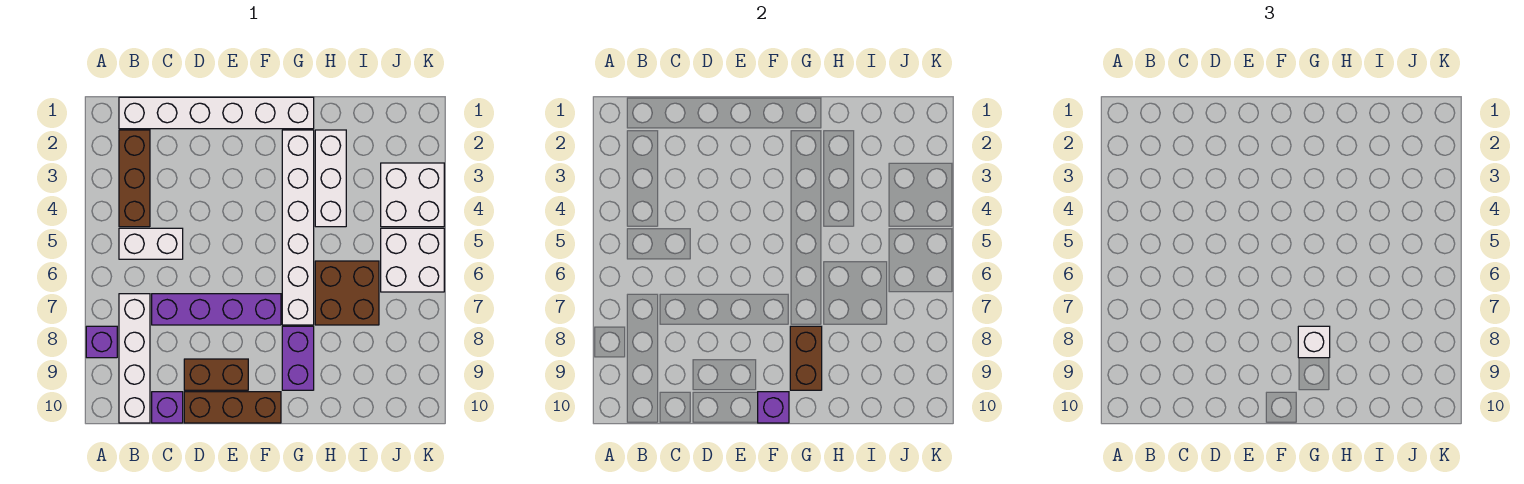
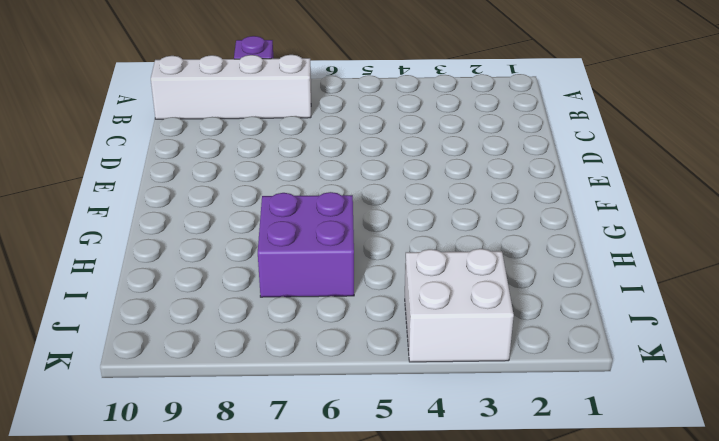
purple brick H6:I7 level 1 -> brown brick H6:I7 level 1
none -> white brick B1:G1 level 1
none -> brown brick B2:B4 level 1
none -> white brick B5:C5 level 1

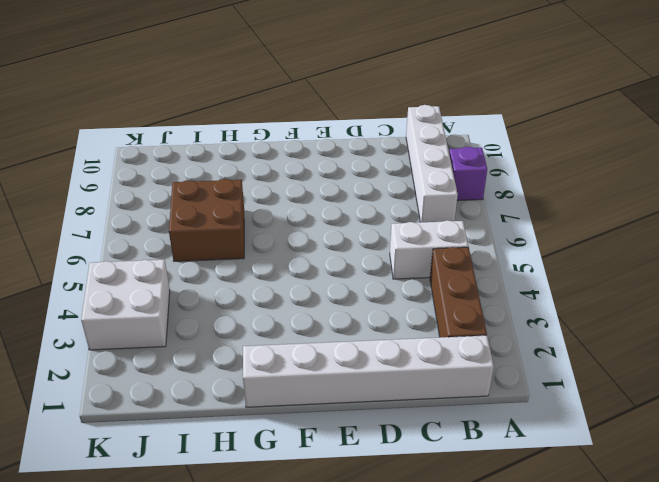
none -> purple brick C7:F7 level 1
none -> purple brick C10 level 1
none -> brown brick D9:E9 level 1

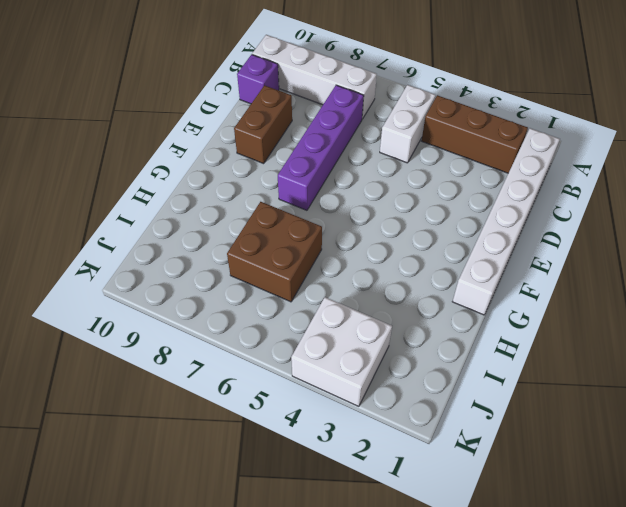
none -> purple brick A8 level 1
none -> brown brick D10:F10 level 1
none -> white brick G2:G7 level 1

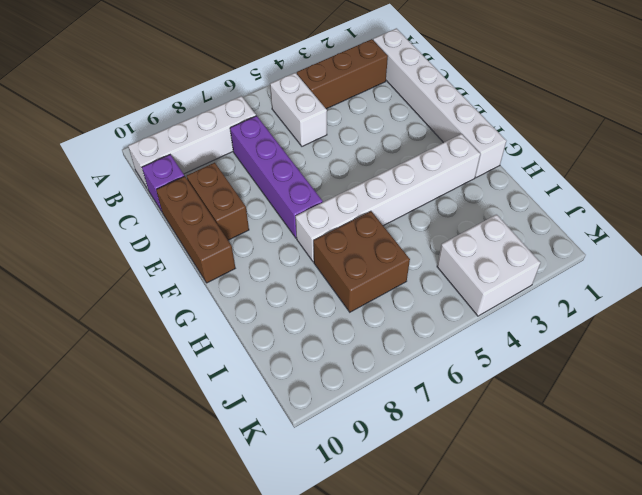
none -> purple brick A8 level 1
none -> purple brick G8:G9 level 1
none -> white brick H2:H4 level 1

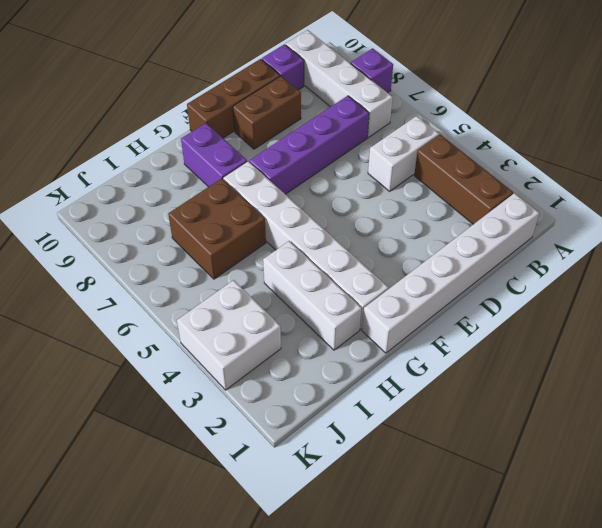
none -> white brick J5:K6 level 1
none -> purple brick F10 level 2
none -> brown brick G8:G9 level 2

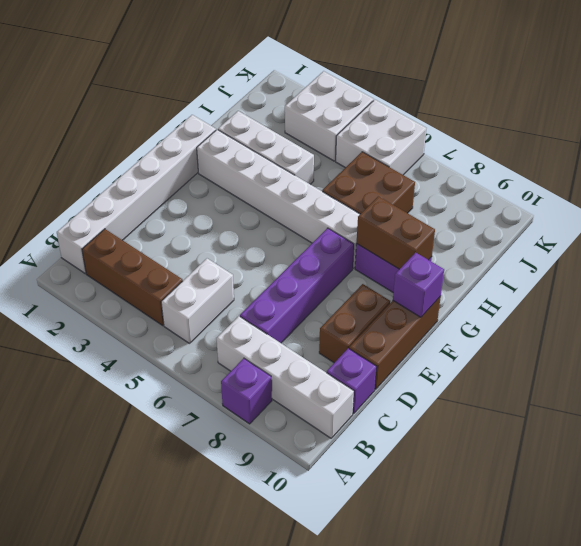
none -> white brick G8 level 3

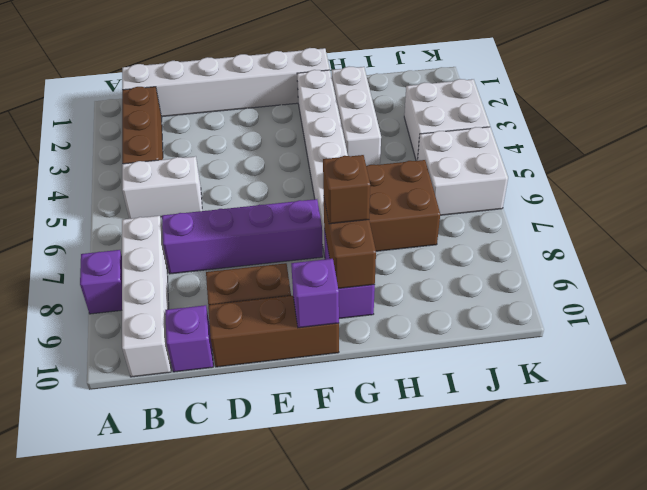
brown brick G8 level 3 -> white brick G8 level 3

